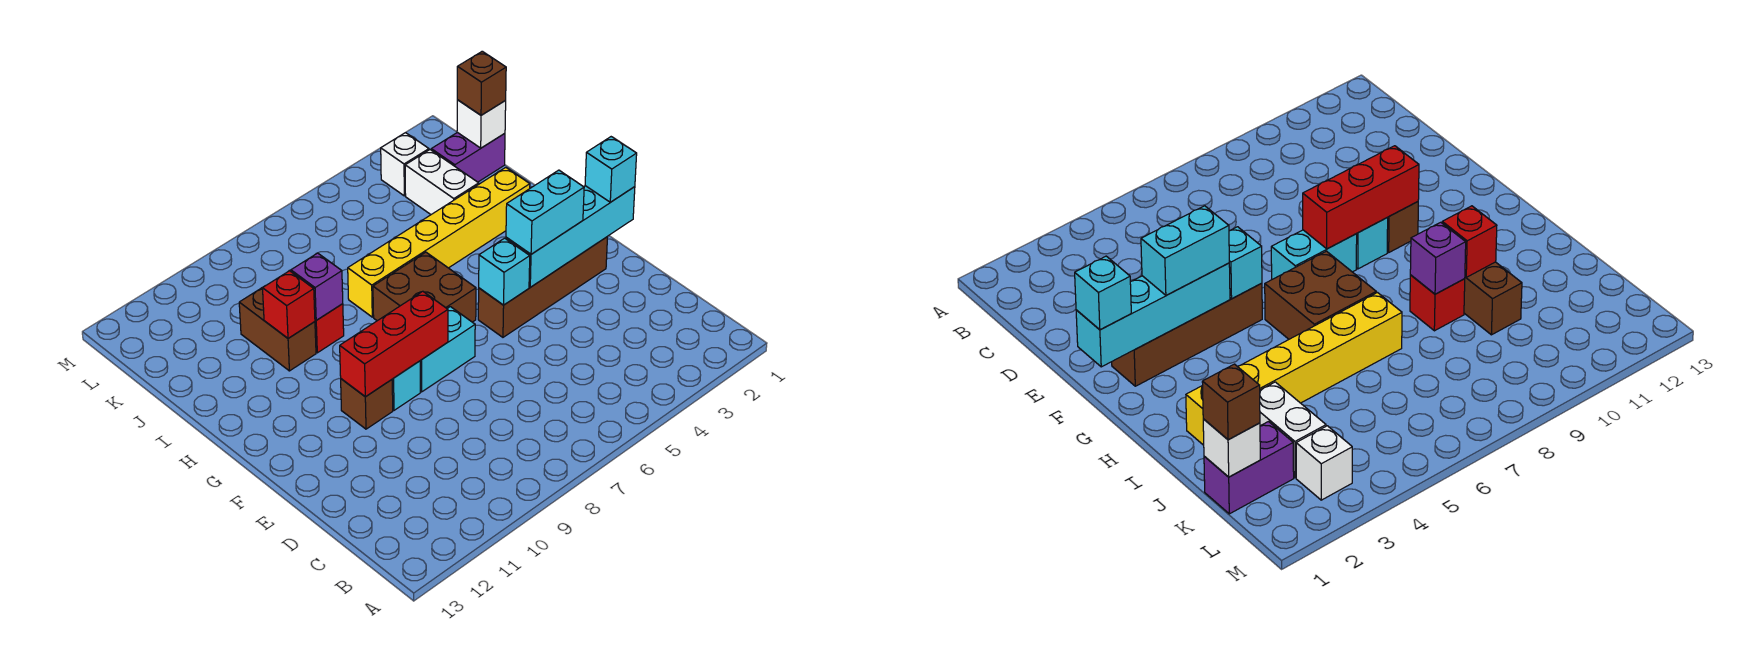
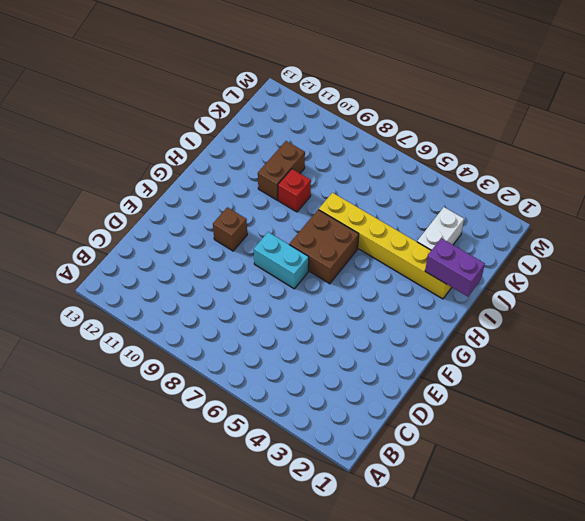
purple brick I1:I2 level 2 -> purple brick K1:K2 level 1
none -> brown brick F2:F5 level 1
none -> cyan brick F9 level 1
none -> white brick L3 level 1

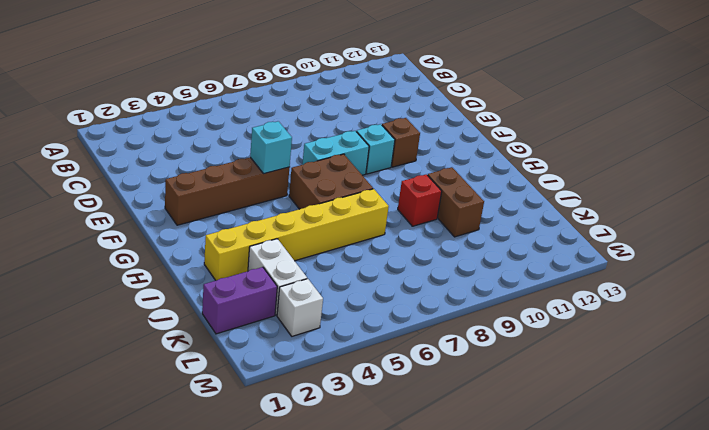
none -> cyan brick F1:F4 level 2
none -> red brick F8:F10 level 2
none -> purple brick I9 level 2

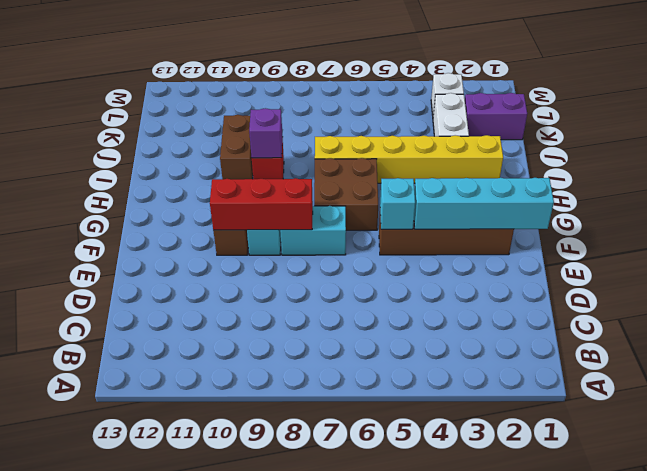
none -> red brick I10 level 2
none -> white brick K1 level 2
none -> cyan brick F1 level 3

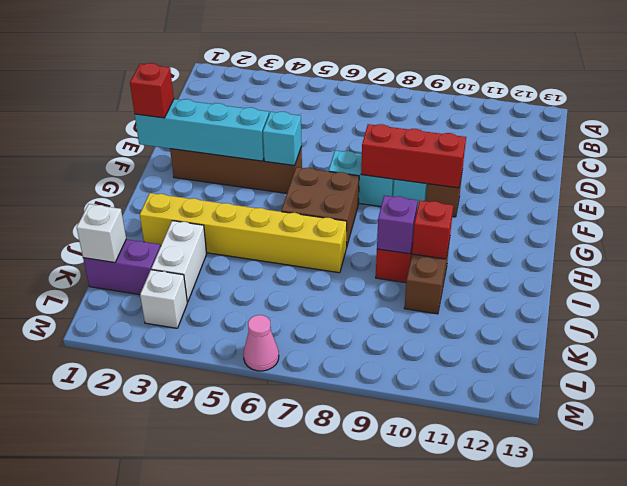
red brick F1 level 3 -> cyan brick F1 level 3
pink cone M6 level 1 -> none
none -> cyan brick F3:F4 level 3
none -> brown brick K1 level 3

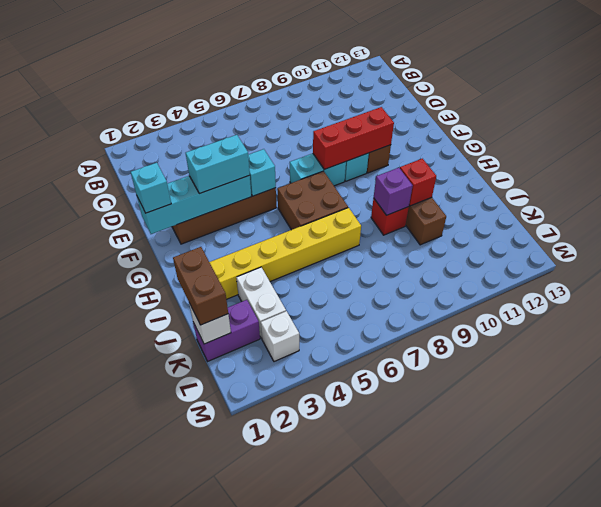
brown brick J1:K1 level 3 -> brown brick K1 level 3

